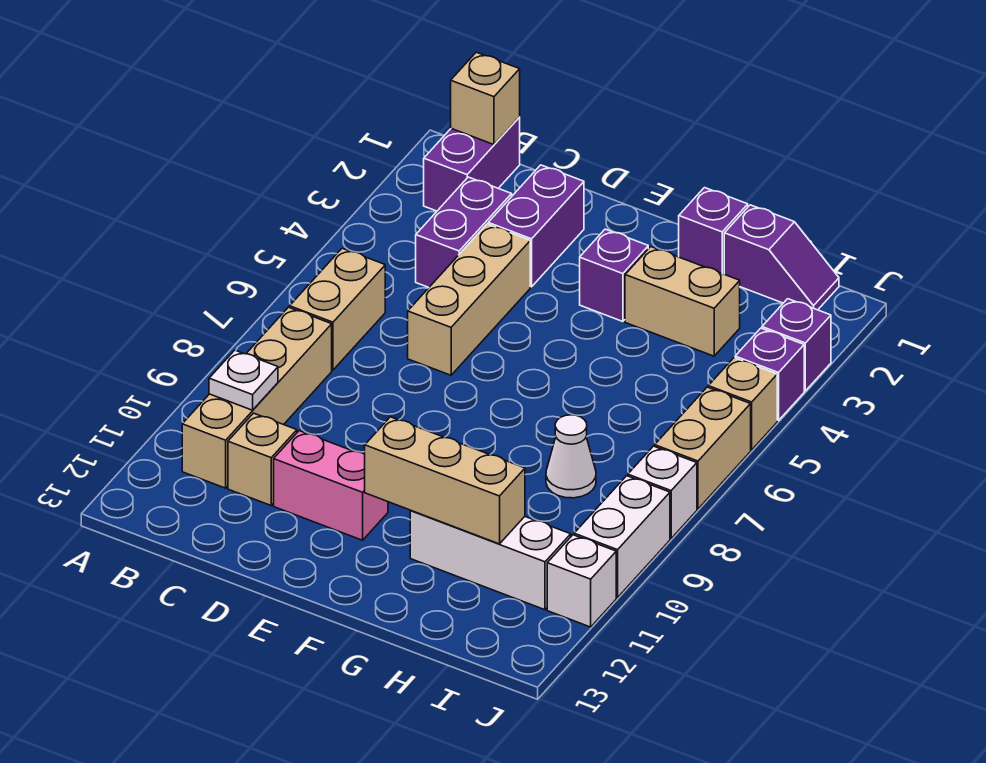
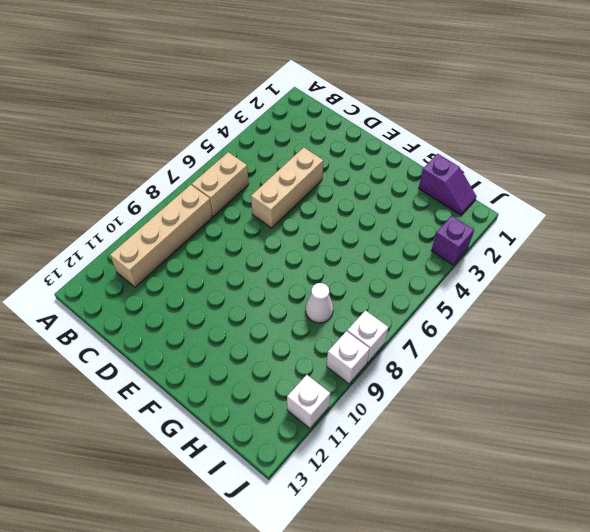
white brick J9 level 1 -> white brick J9:J10 level 1
none -> purple brick B1:B2 level 1
none -> purple brick C3:C4 level 1
none -> tan brick C11 level 1

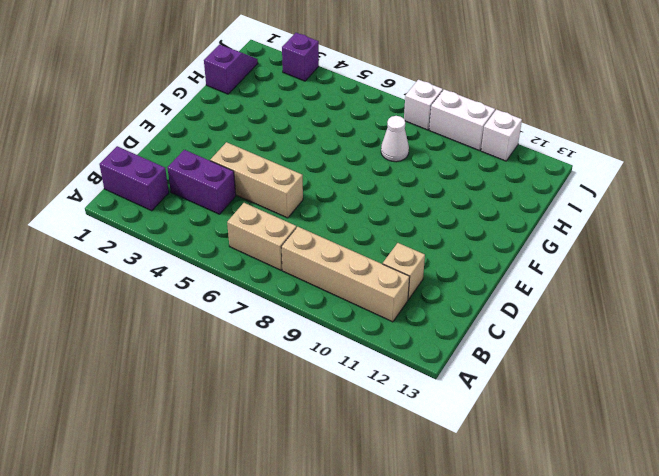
none -> purple brick D2:D3 level 1
none -> pink brick D11:E11 level 1
none -> purple brick F3 level 1

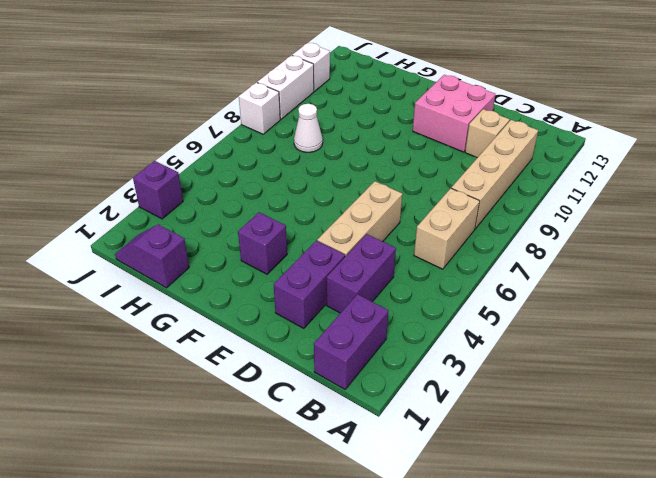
pink brick D11:E12 level 1 -> pink brick D11:E11 level 1
none -> purple brick G1 level 1
none -> tan brick G3:H3 level 1
none -> white brick G11:I11 level 1

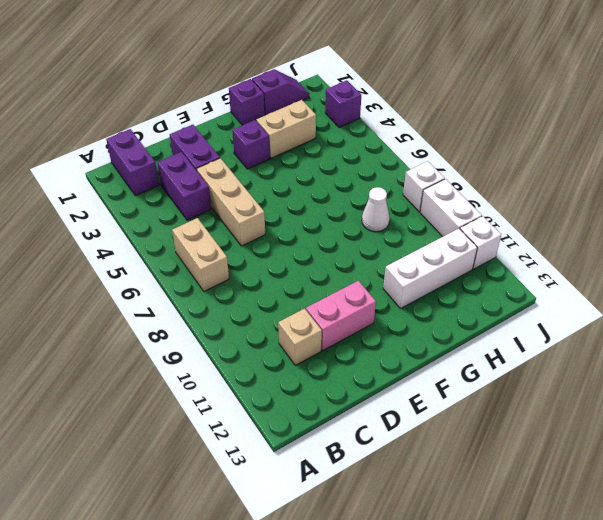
none -> tan brick B8:B11 level 1
none -> purple brick J4 level 1
none -> tan brick J5 level 1

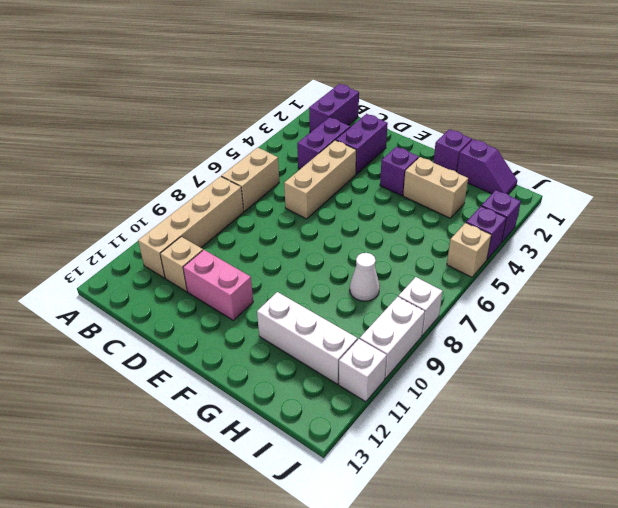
none -> tan brick J6:J7 level 1
none -> tan brick B1 level 2
none -> white plate B10 level 2

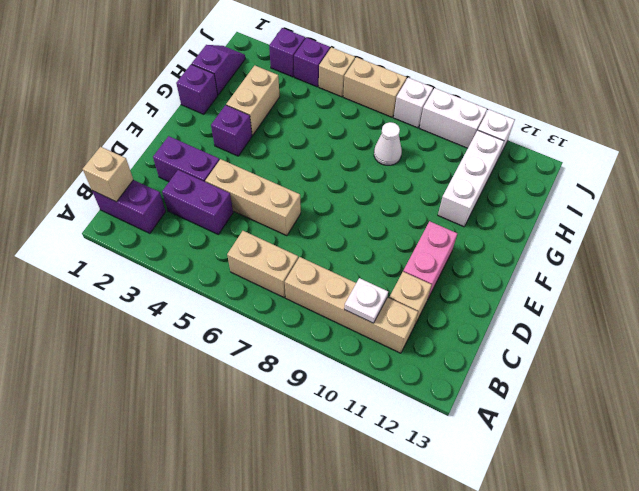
none -> tan brick F11:H11 level 2

